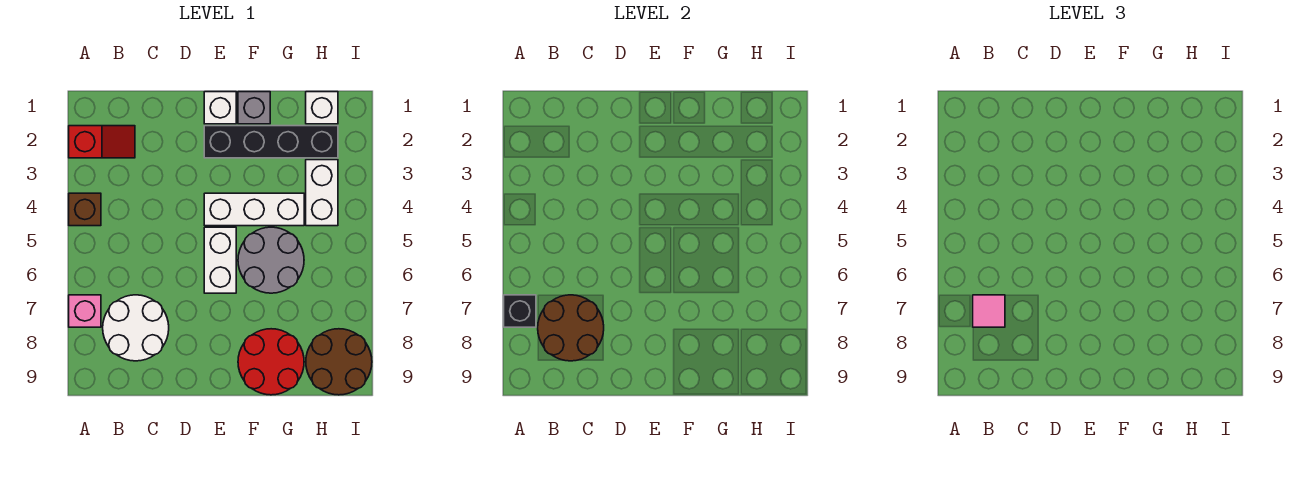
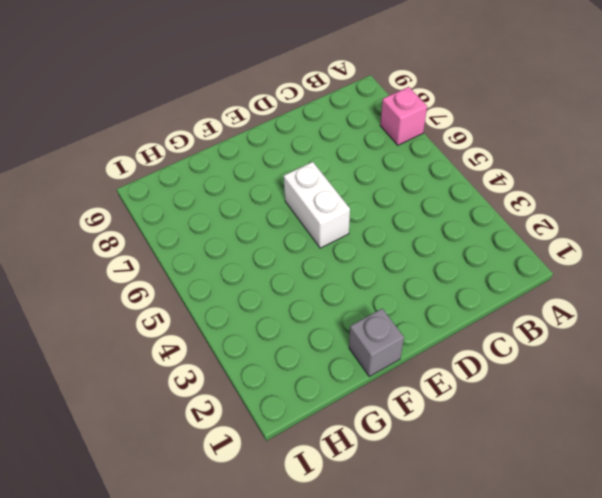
none -> red slope A2:B2 level 1 top A
none -> brown brick A4 level 1
none -> white round brick B7:C8 level 1

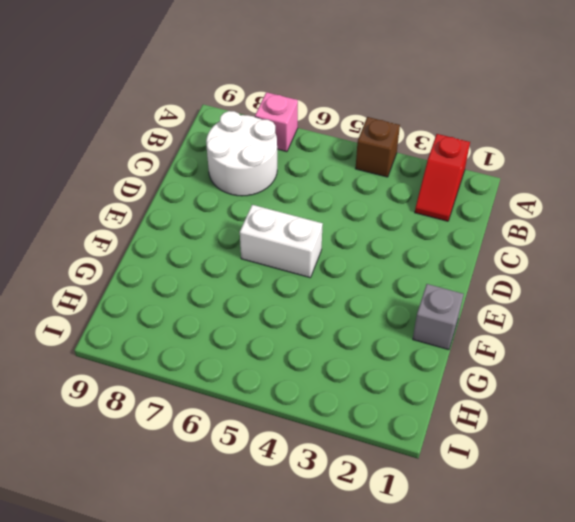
none -> white brick E1 level 1
none -> black brick E2:H2 level 1
none -> white brick E4:G4 level 1

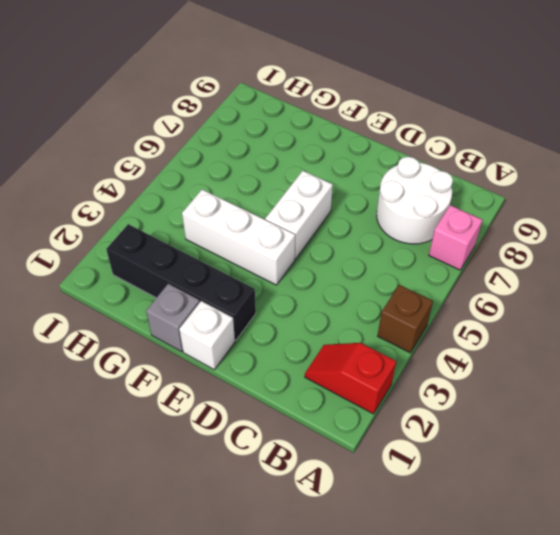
none -> grey round brick F5:G6 level 1
none -> red round brick F8:G9 level 1
none -> white brick H1 level 1

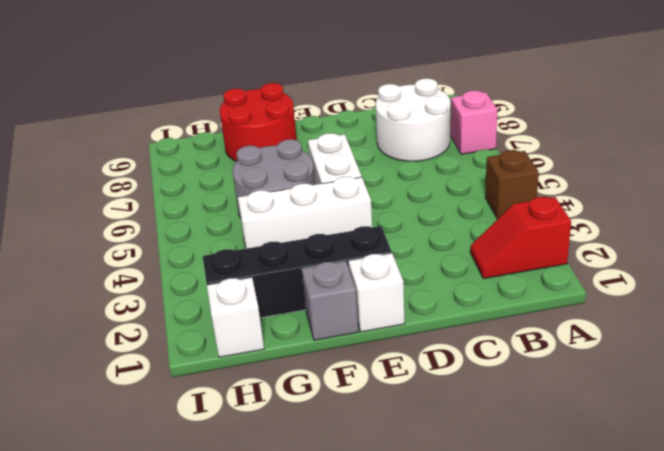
none -> white brick H3:H4 level 1
none -> brown round brick H8:I9 level 1
none -> black brick A7 level 2

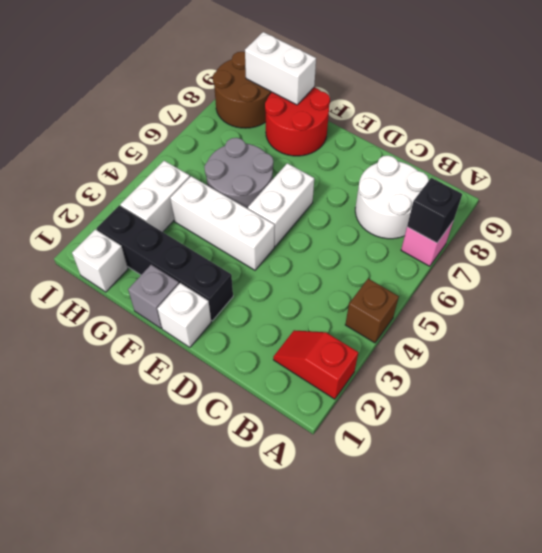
white brick G9:H9 level 2 -> none
none -> brown round brick B7:C8 level 2
none -> pink tile B7 level 3

